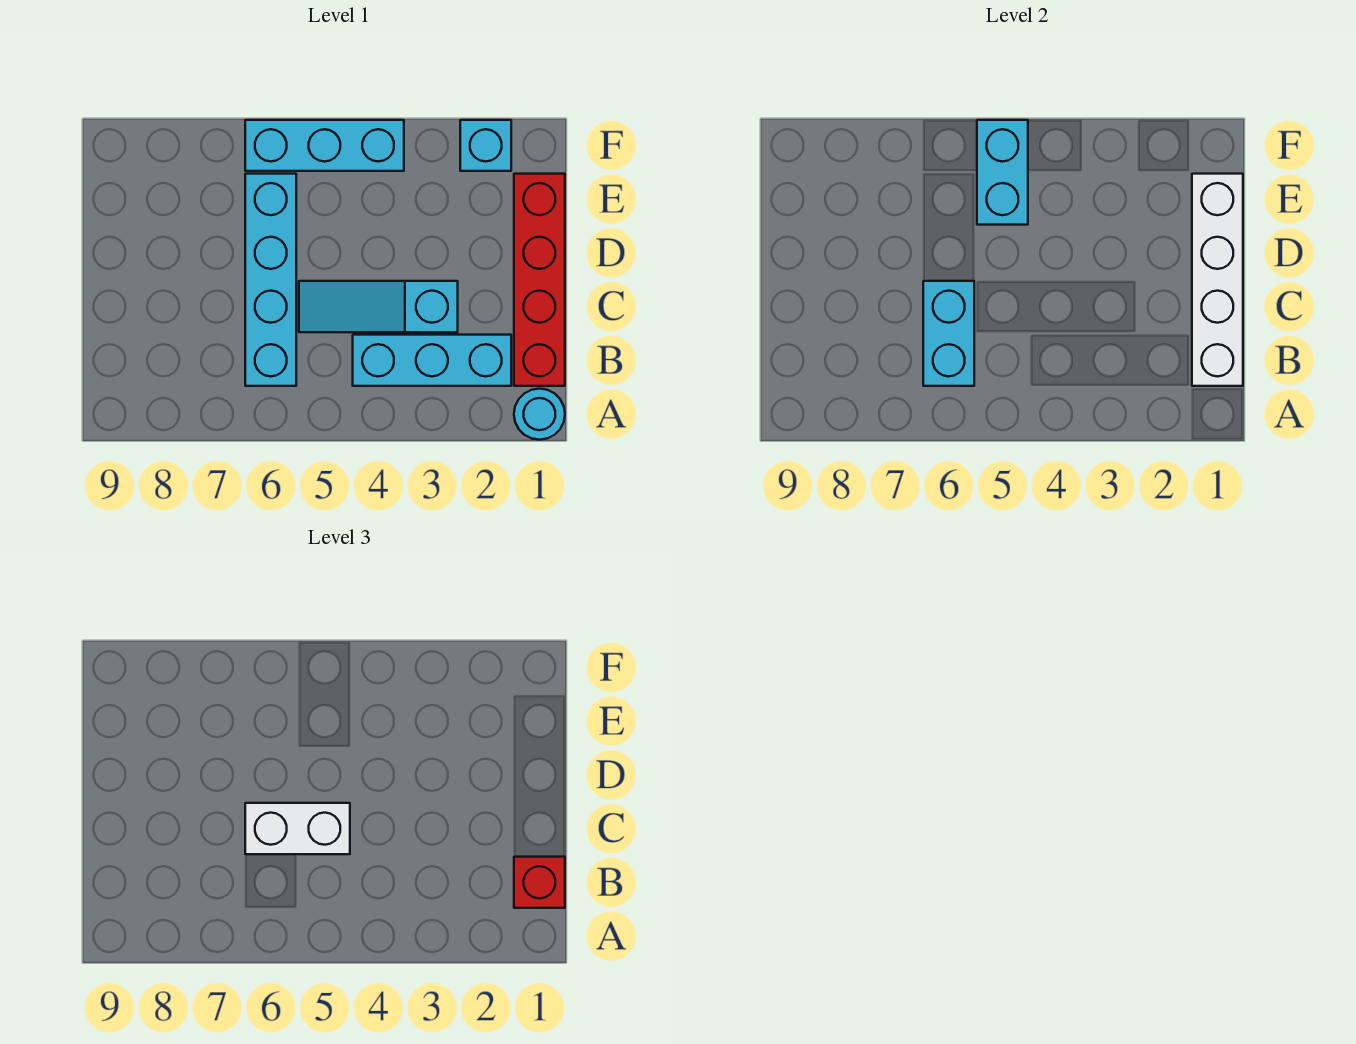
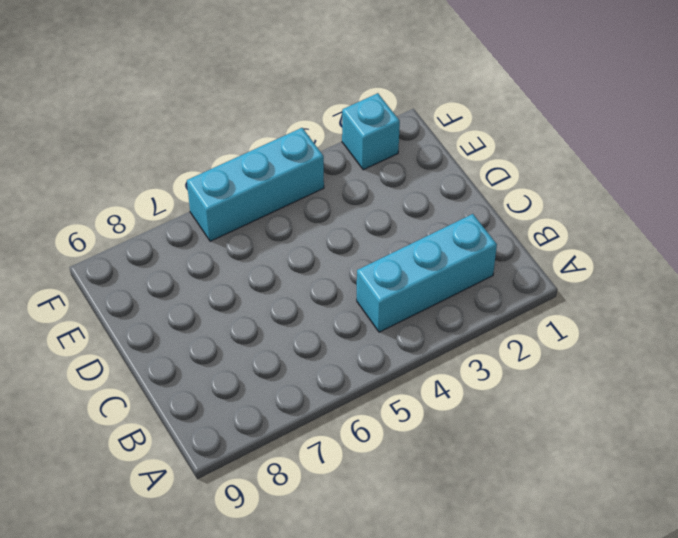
none -> cyan round brick A1 level 1
none -> red brick B1:E1 level 1
none -> cyan brick B6:E6 level 1

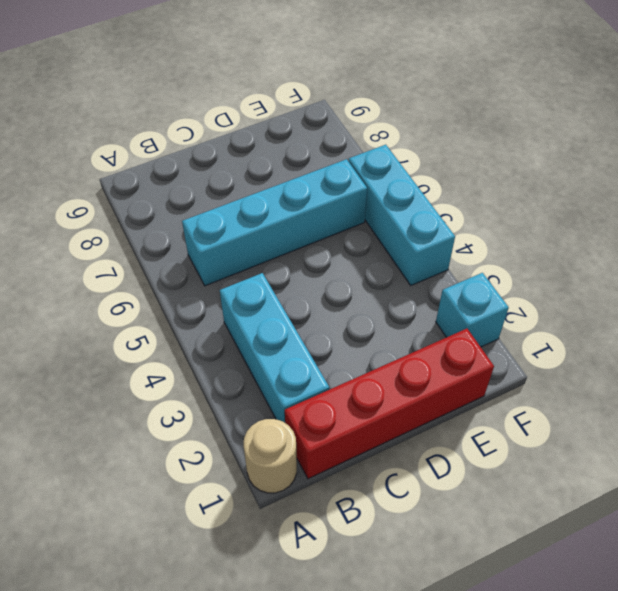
tan round brick A1 level 1 -> cyan round brick A1 level 1
none -> cyan slope C3:C5 level 1 top 3
none -> white brick B1:E1 level 2
none -> cyan brick B6:C6 level 2

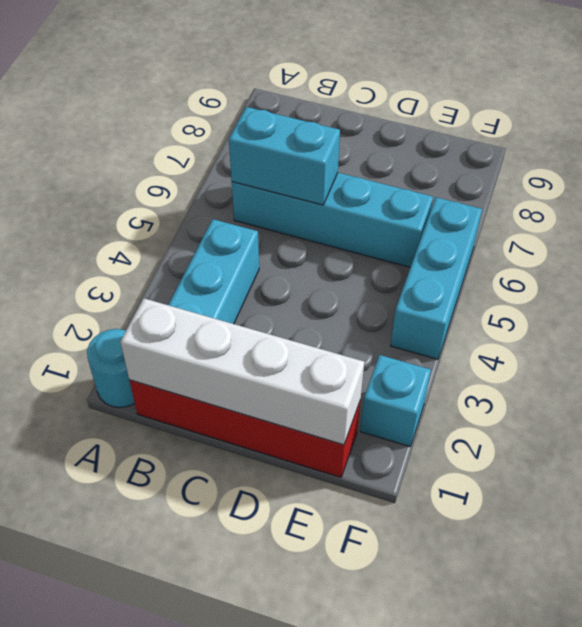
none -> cyan slope C3:C5 level 1 top 3
none -> cyan brick E5:F5 level 2
none -> red brick B1 level 3

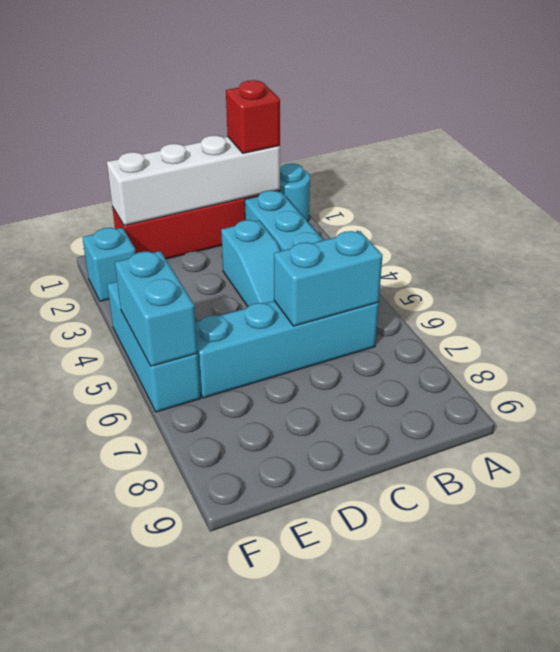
cyan brick F5:F6 level 2 -> cyan brick E5:F5 level 2
none -> white brick C5:C6 level 3

